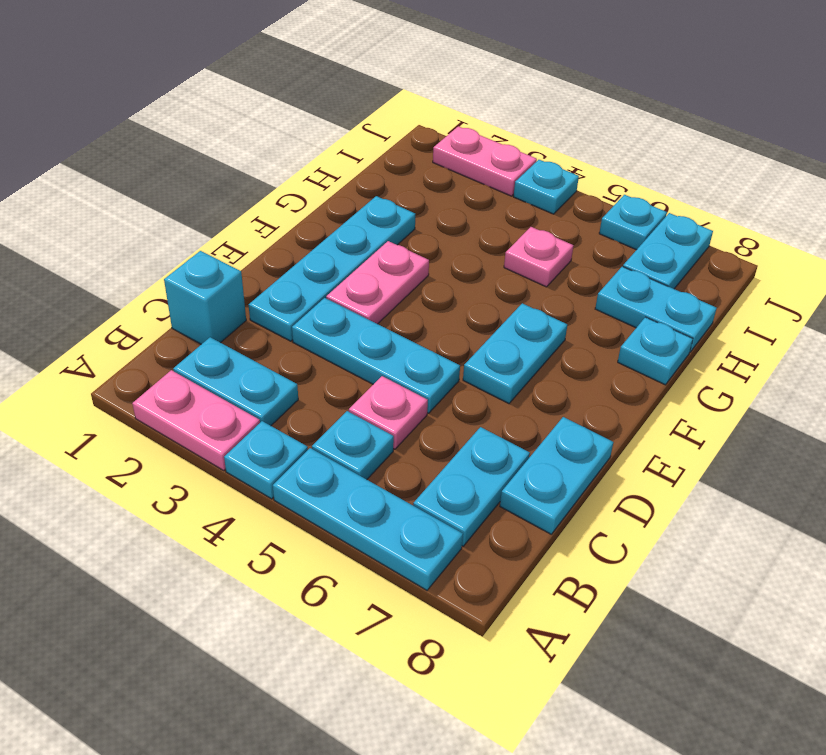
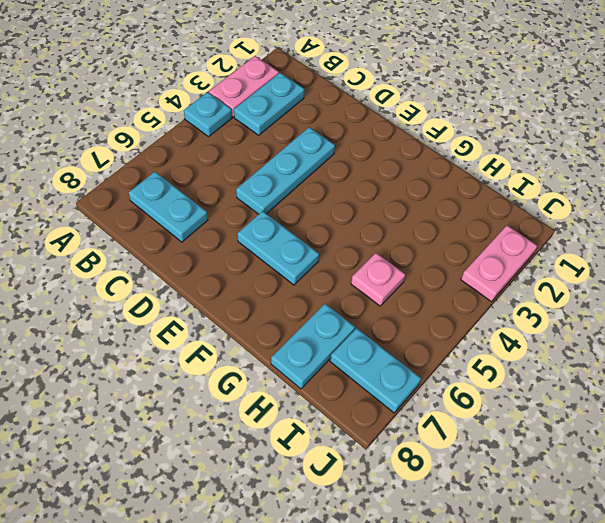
none -> cyan plate A5:A7 level 1
none -> cyan plate B5 level 1
none -> cyan brick C1 level 1

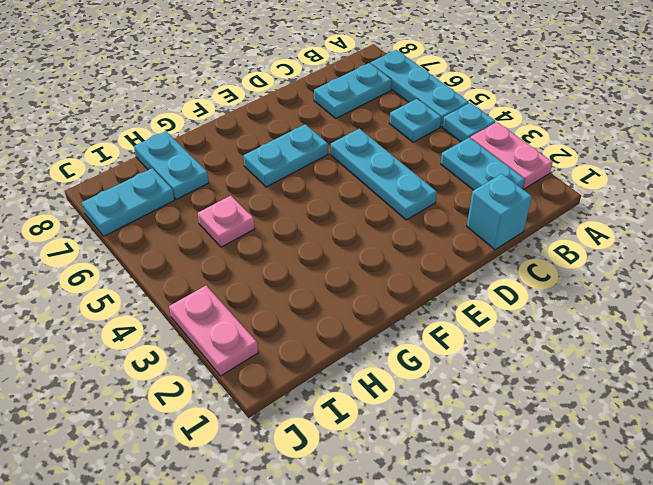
none -> pink plate C5 level 1
none -> cyan plate C8:D8 level 1
none -> cyan plate D2:G2 level 1

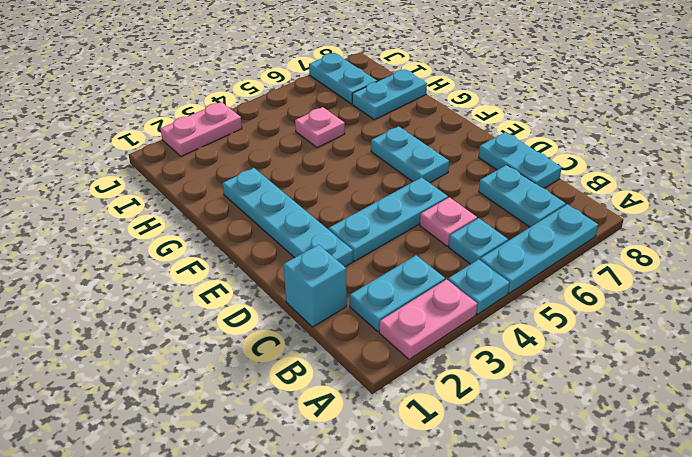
none -> pink plate E3:F3 level 1
none -> cyan plate G8 level 1
none -> cyan plate J4 level 1

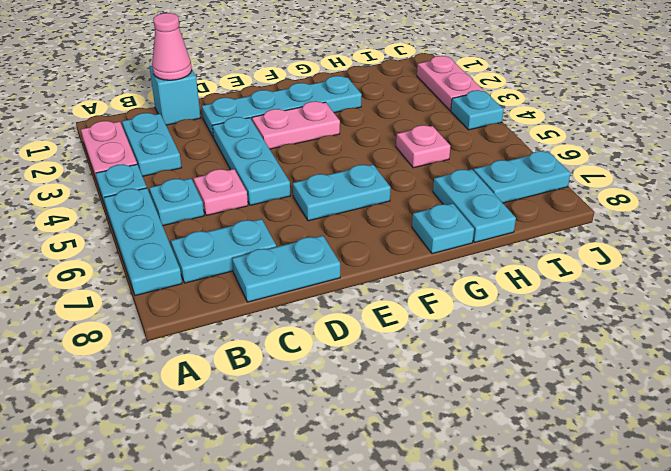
pink cone C1 level 2 -> none
none -> cyan plate J6 level 1

